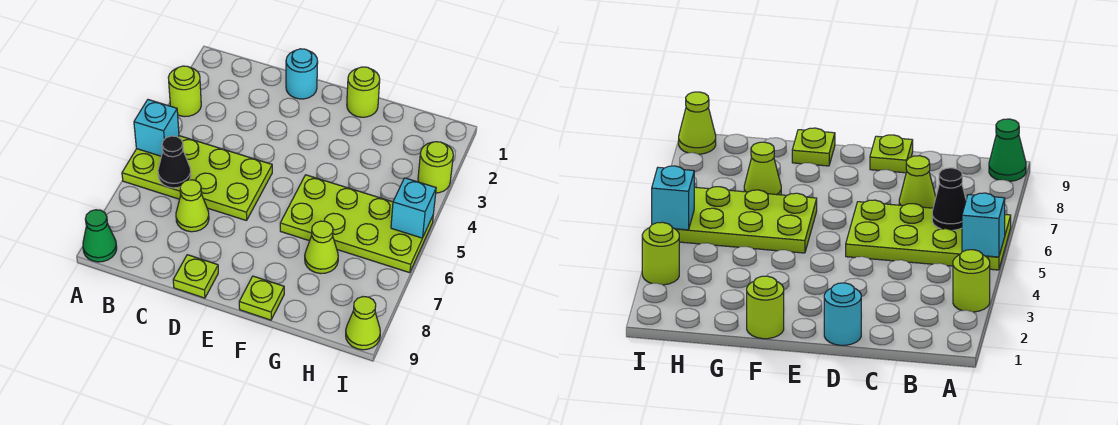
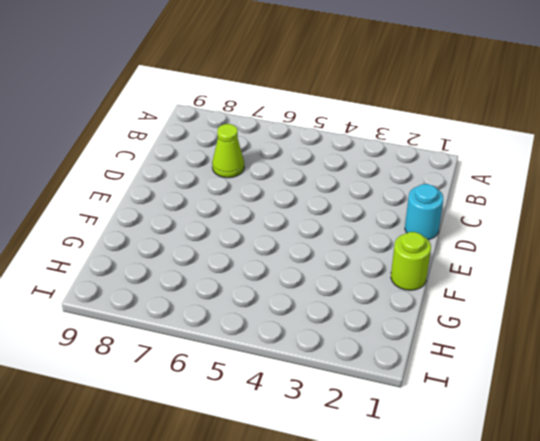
none -> lime round brick A3 level 1
none -> lime plate A5:D6 level 1
none -> green cone A9 level 1

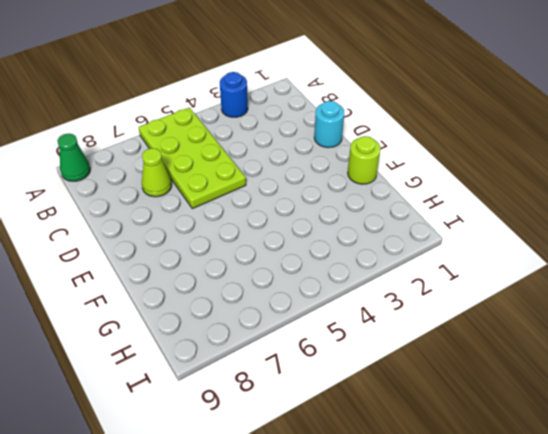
blue round brick A3 level 1 -> lime round brick A3 level 1
none -> lime plate D9 level 1
none -> lime plate F5:I6 level 1
none -> lime plate F9 level 1

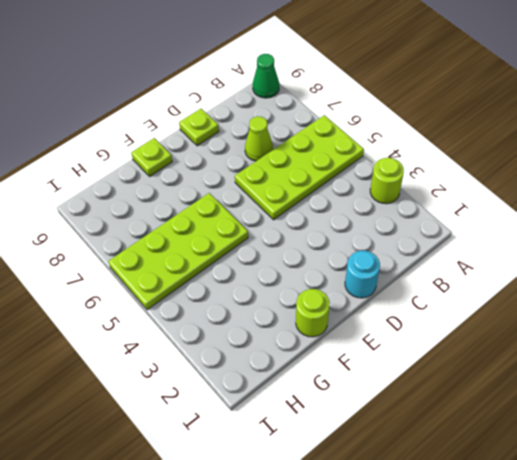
none -> lime cone G7 level 1
none -> lime round brick I3 level 1
none -> lime cone I9 level 1

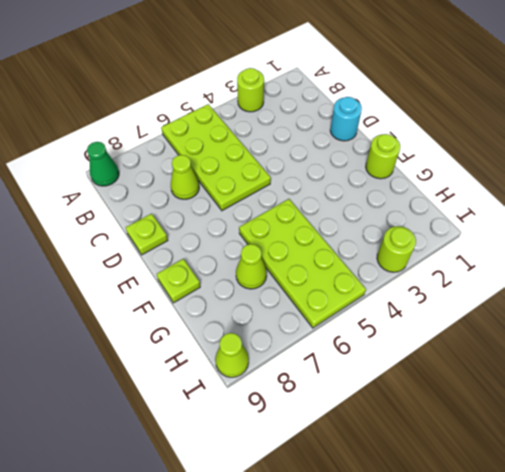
none -> cyan brick A5 level 2
none -> black cone B6 level 2
none -> cyan brick I5 level 2

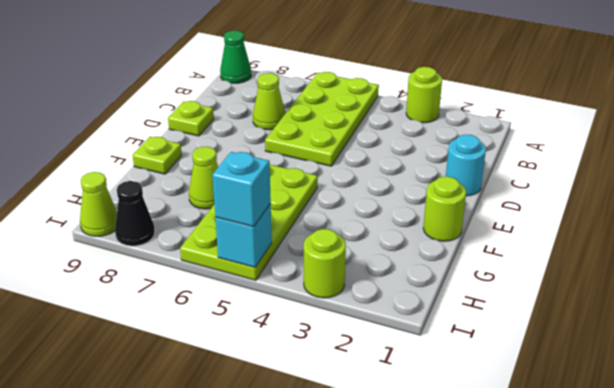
cyan brick I5 level 3 -> cyan brick A5 level 2
black cone I8 level 1 -> black cone B6 level 2

